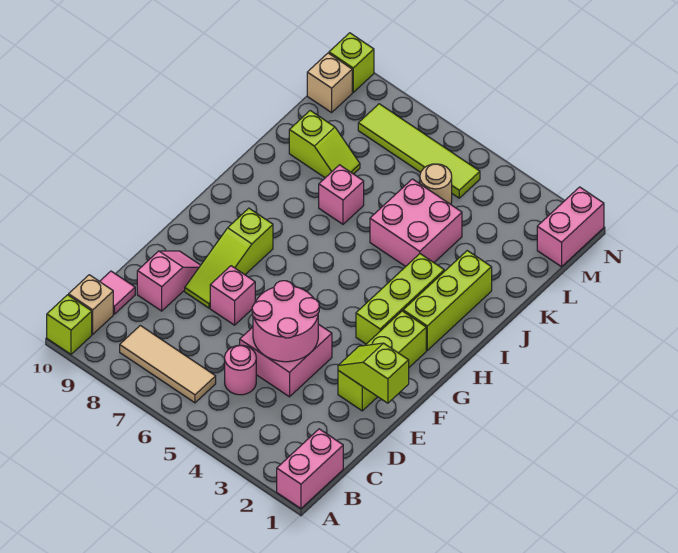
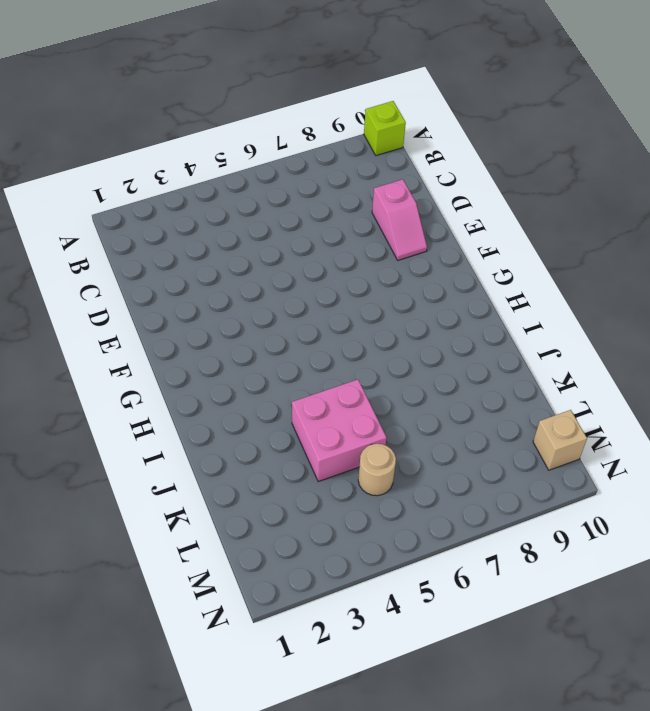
none -> pink brick A1:B1 level 1
none -> tan tile B6:B8 level 1
none -> tan brick B10 level 1

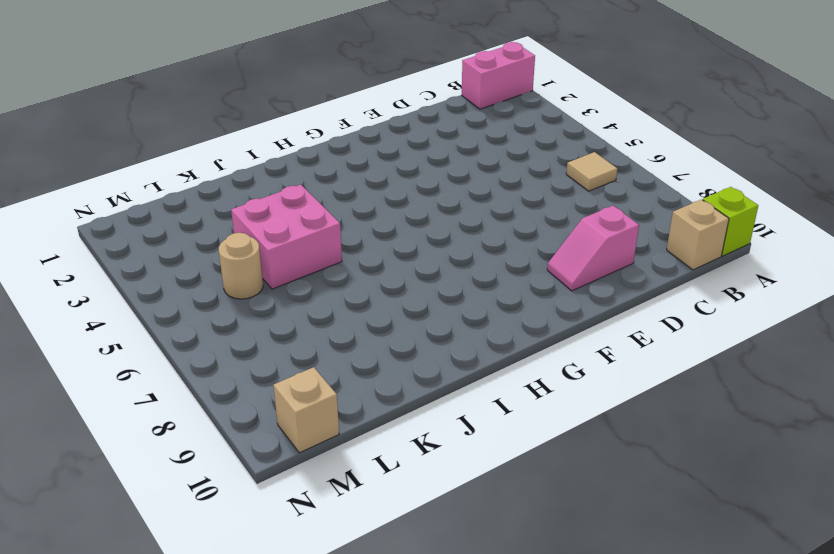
tan tile B6 level 1 -> tan tile B6:B8 level 1
none -> pink round brick C5 level 1
none -> pink tile C10 level 1
none -> pink brick D4:E5 level 1

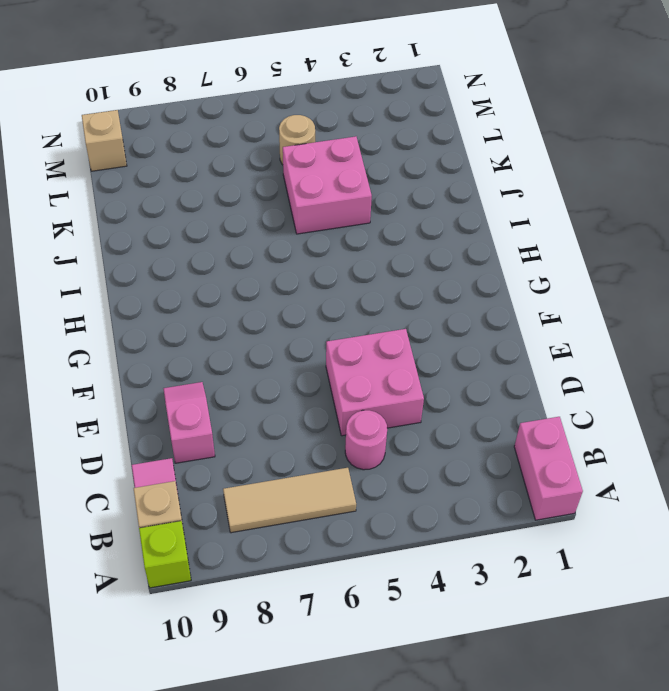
none -> lime brick E2:G2 level 1
none -> pink brick E7 level 1
none -> lime slope E8:G8 level 1 top G

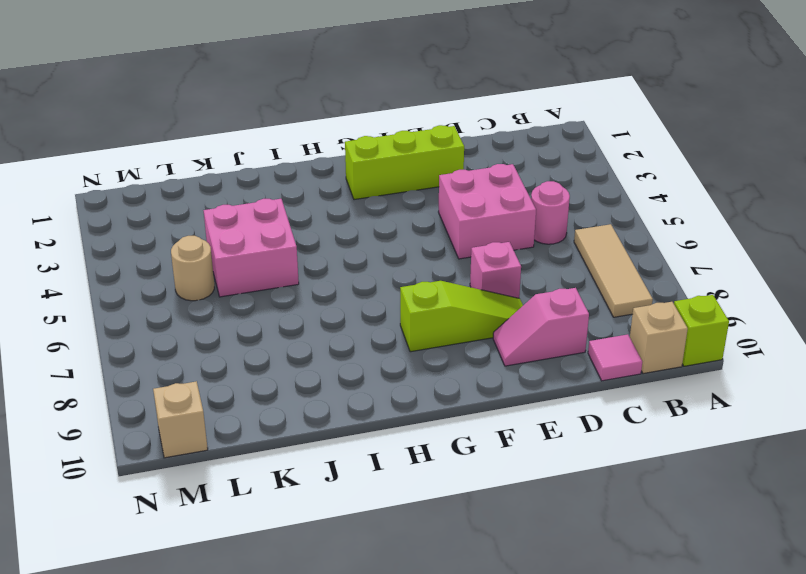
none -> pink brick A1:B1 level 1
none -> lime brick G3:I3 level 1
none -> lime brick H2:J2 level 1

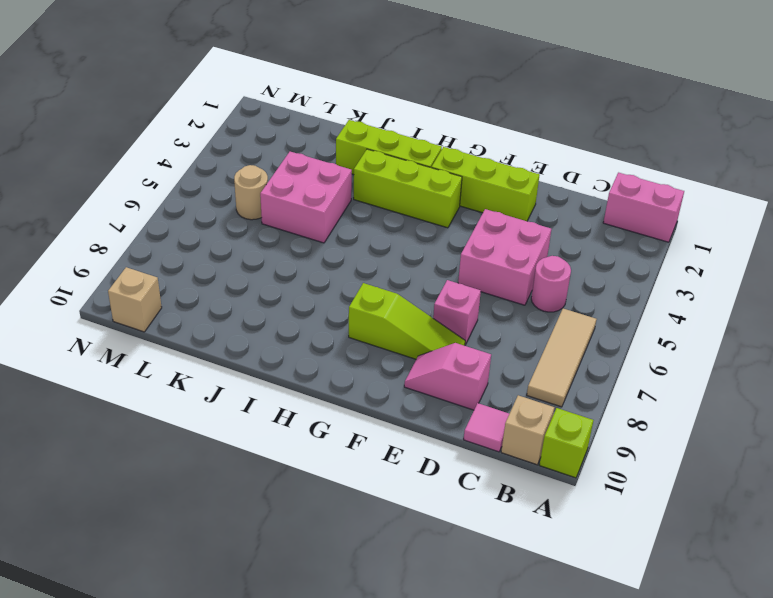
none -> pink brick J7 level 1
none -> lime slope K8:K9 level 1 top 9
none -> pink brick M1:N1 level 1

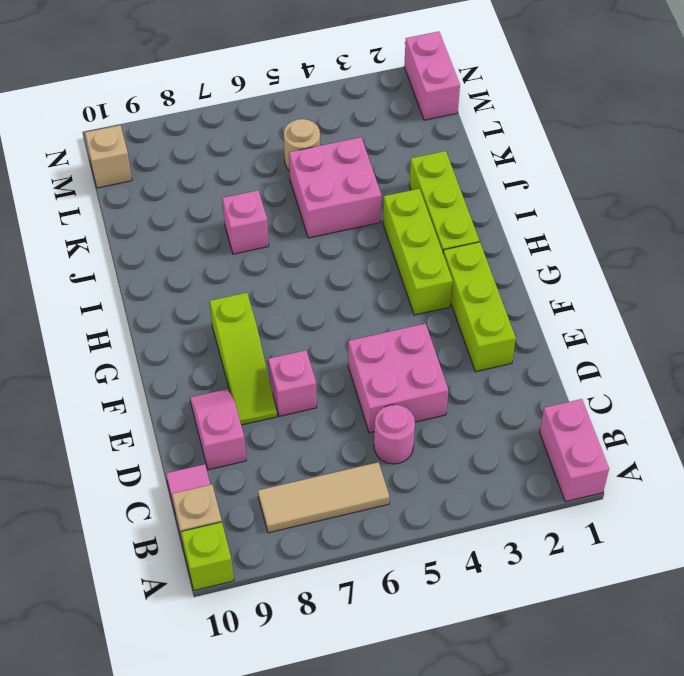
none -> lime slope K8:K9 level 1 top 9
none -> lime tile M5:M8 level 1
none -> lime brick N10 level 1

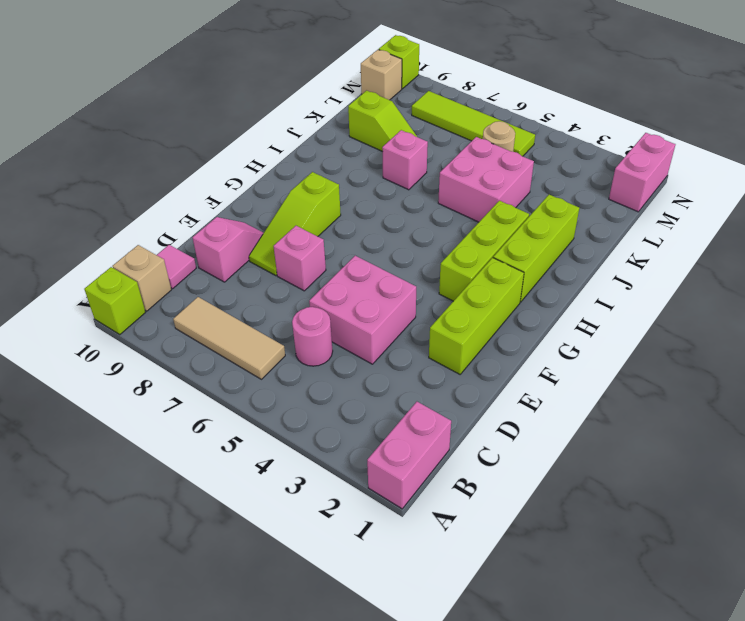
none -> pink round brick D4:E5 level 2
none -> lime slope E1:E2 level 2 top 1

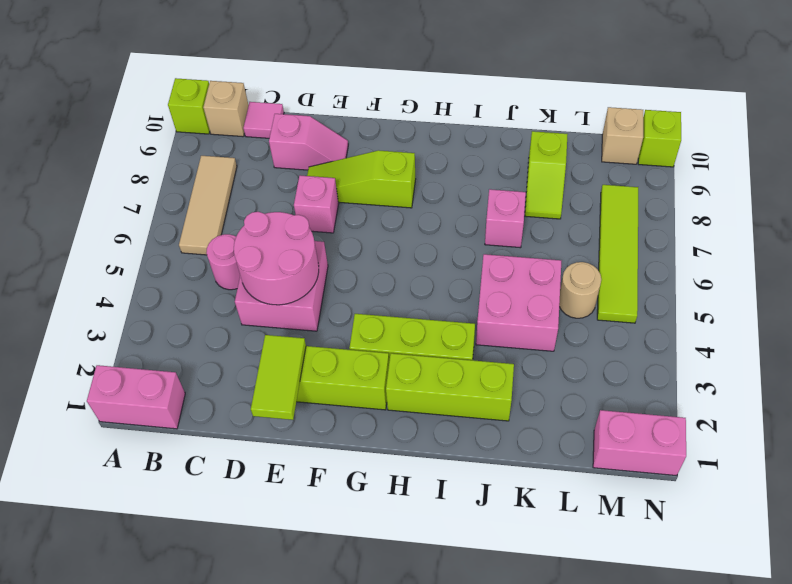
lime tile E1:E2 level 2 -> lime slope E1:E2 level 2 top 1

